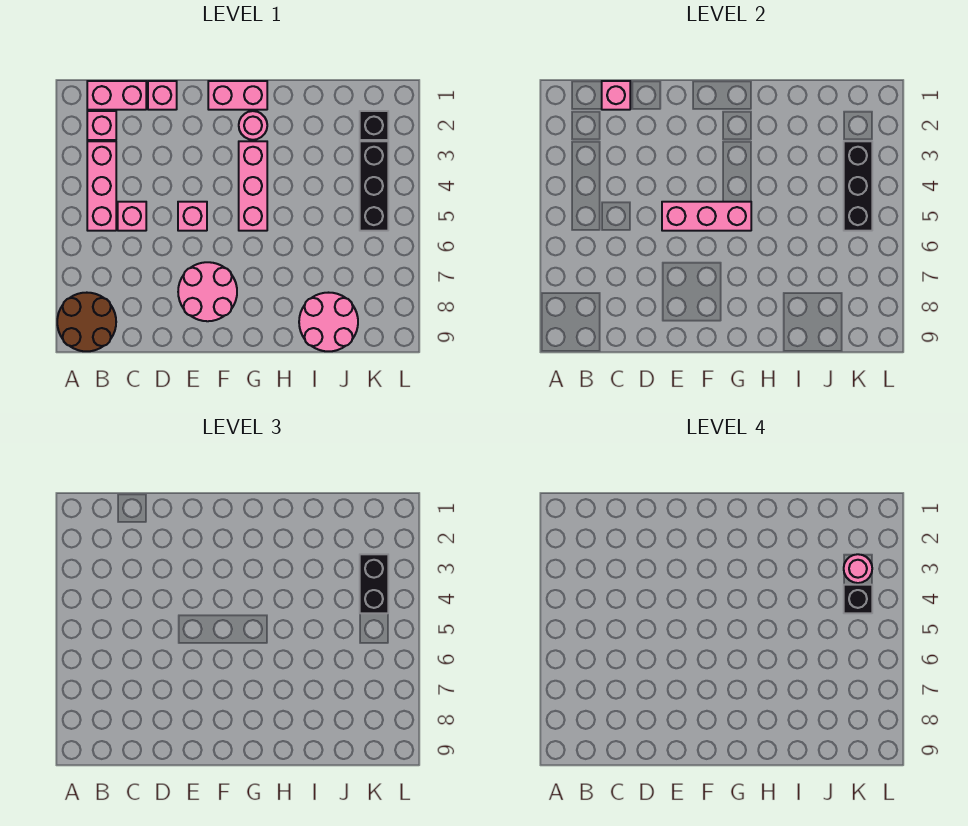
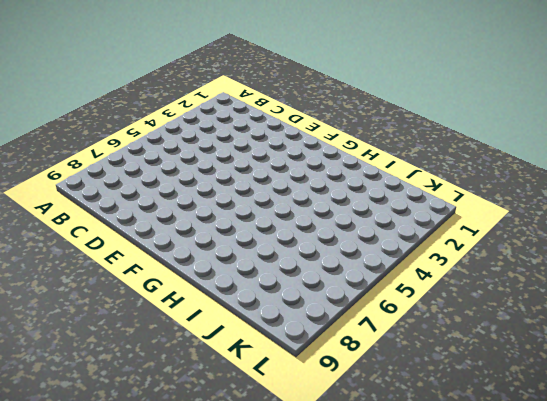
none -> brown round brick A8:B9 level 1
none -> pink brick B1:C1 level 1
none -> pink brick B2 level 1

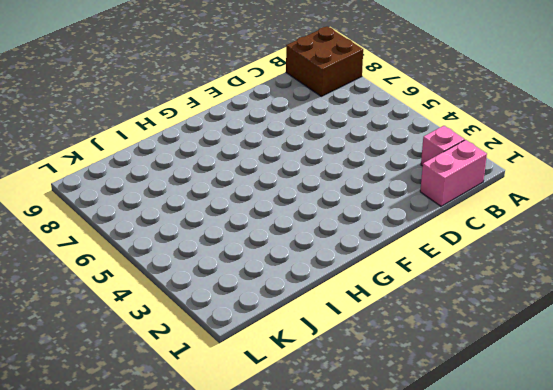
brown brick A8:B9 level 1 -> brown round brick A8:B9 level 1
none -> pink brick B3:B5 level 1
none -> pink brick C5 level 1
none -> pink brick D1 level 1

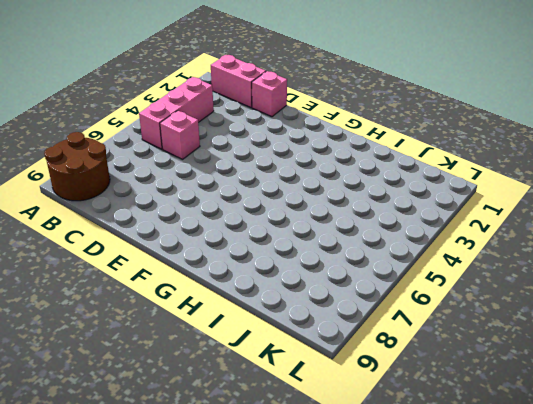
none -> pink brick B2 level 1
none -> pink brick E5 level 1
none -> pink round brick E7:F8 level 1

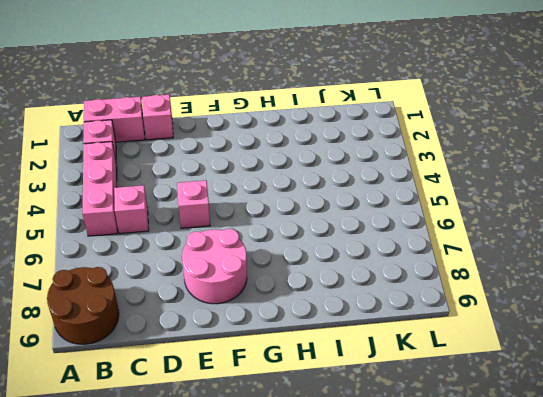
none -> pink brick F1:G1 level 1
none -> pink round brick G2 level 1
none -> pink brick G3:G5 level 1

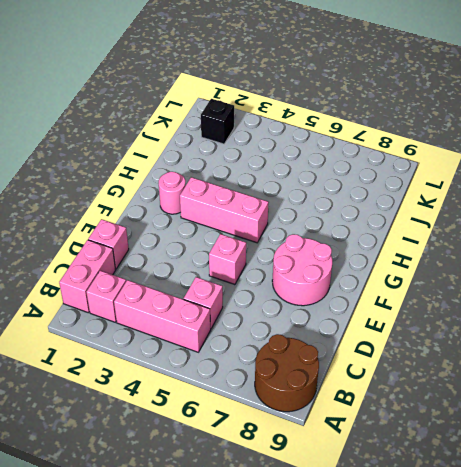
none -> pink brick F1:G1 level 1
none -> pink round brick I8:J9 level 1
none -> black brick K3:K5 level 1

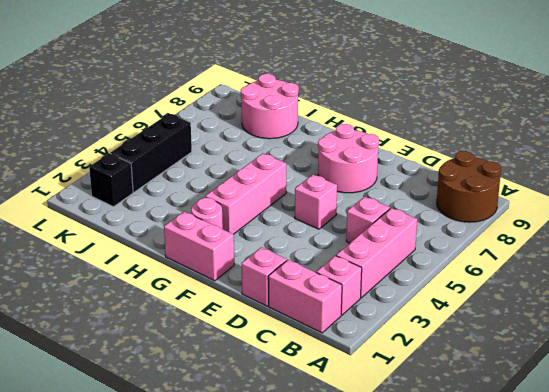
none -> pink brick C1 level 2
none -> pink brick E5:G5 level 2
none -> black brick K3:K5 level 2

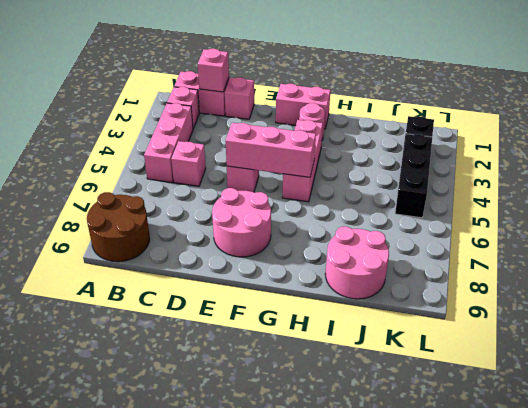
none -> black brick K3:K5 level 2
none -> black brick K3:K4 level 3
none -> pink round brick K3 level 4

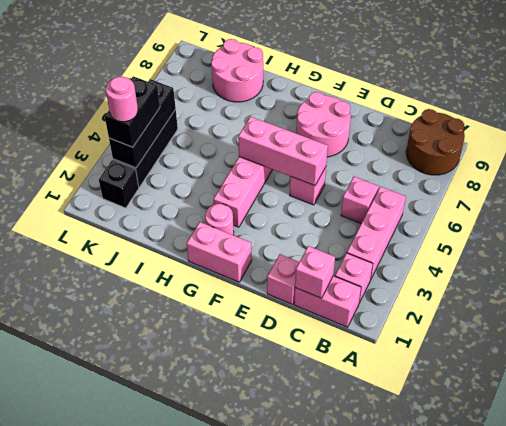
none -> black brick K4 level 4

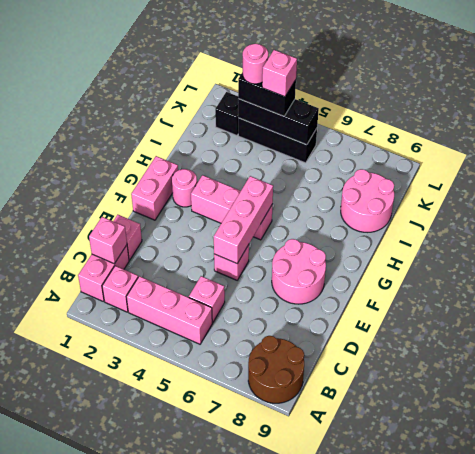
pink brick K4 level 4 -> black brick K4 level 4

